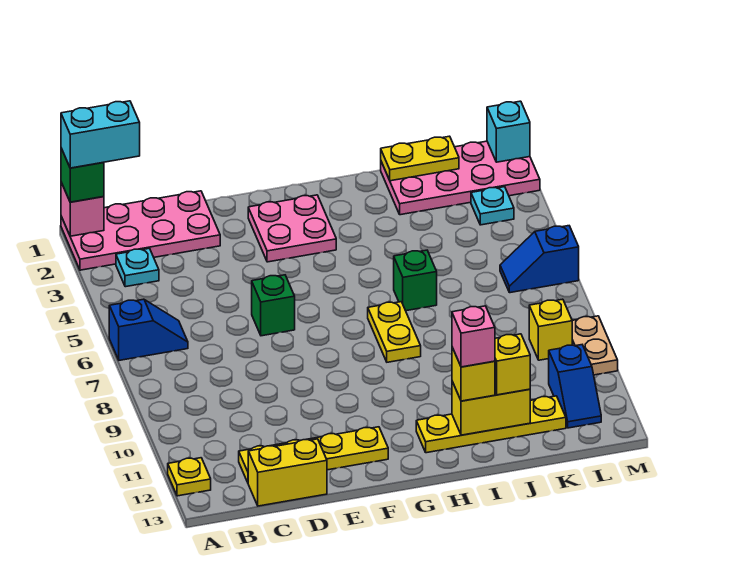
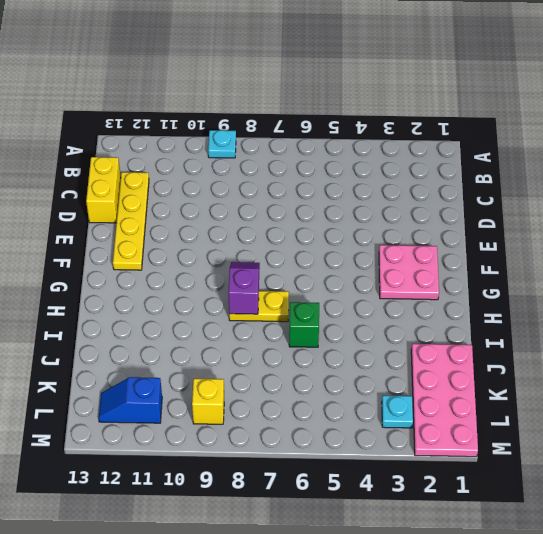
cyan plate A9 level 1 -> cyan plate B3 level 1
purple slope G8:H8 level 2 top H -> none
none -> pink plate A1:D2 level 1
none -> blue slope A6:B6 level 1 top A
none -> yellow plate A12 level 1

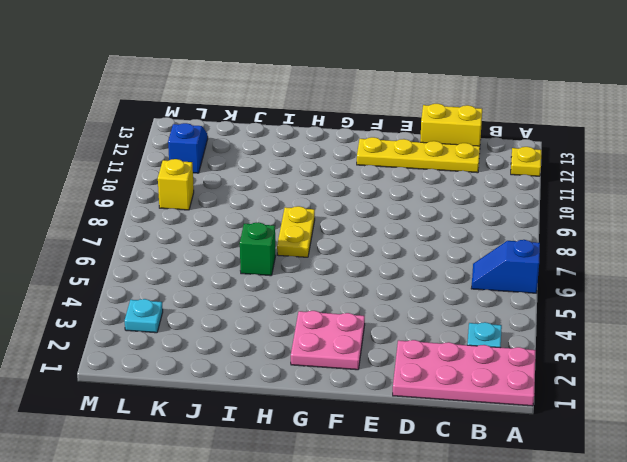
none -> green brick E6 level 1
none -> yellow plate H12:K12 level 1
none -> pink plate J1:M2 level 1

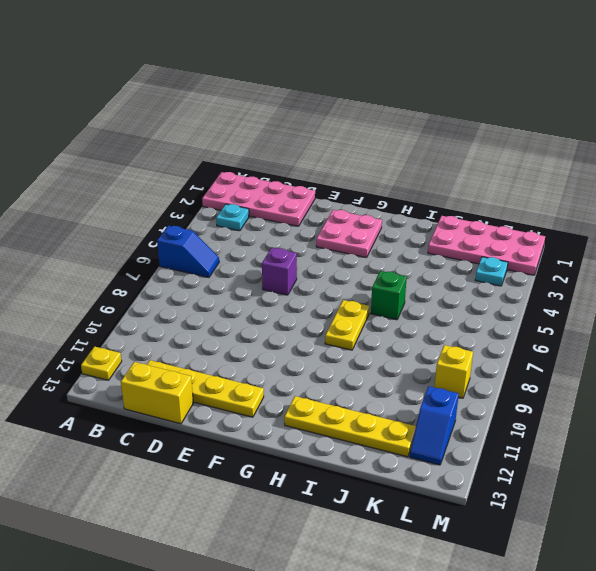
purple brick E6 level 1 -> green brick E6 level 1
none -> blue slope L6:M6 level 1 top M
none -> tan plate M9:M10 level 1
none -> pink brick A1 level 2

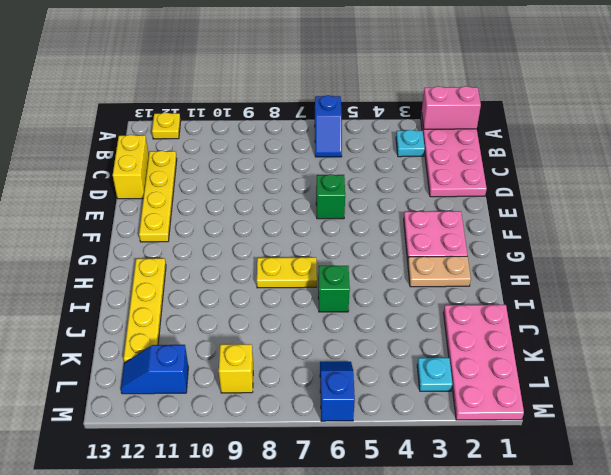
pink brick A1:A2 level 2 -> pink brick A1 level 2
tan plate H2:H3 level 1 -> tan plate M9:M10 level 1
none -> yellow brick I12:J12 level 2
none -> yellow plate J1:K1 level 2
none -> cyan brick M1 level 2

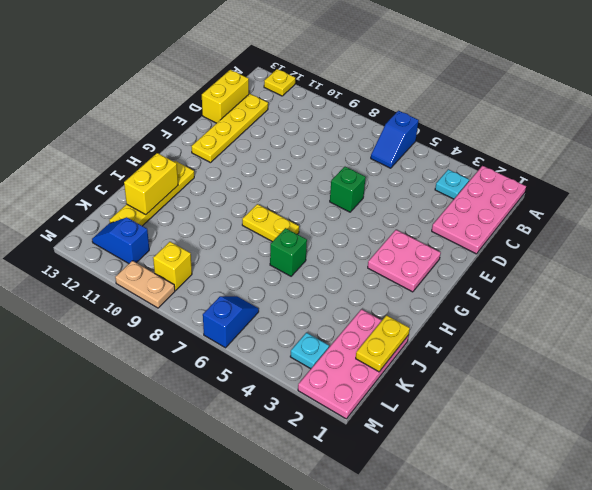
none -> pink brick A1 level 2
none -> cyan brick M1 level 2
none -> green brick A1 level 3

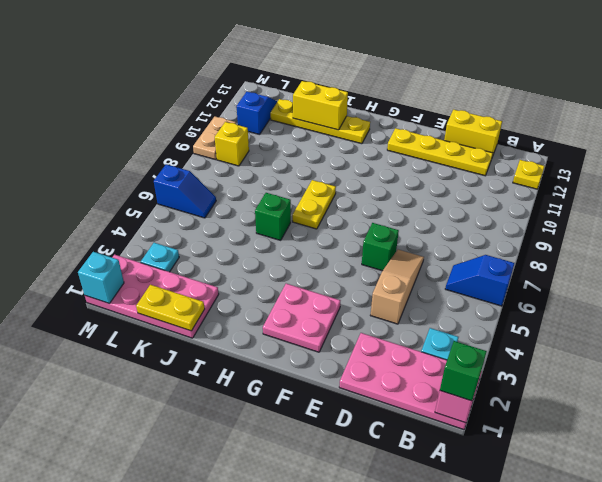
tan slope D4:D6 level 1 top 4 -> none
none -> yellow brick I12 level 3
none -> yellow brick J12 level 3
none -> cyan brick A1:B1 level 4

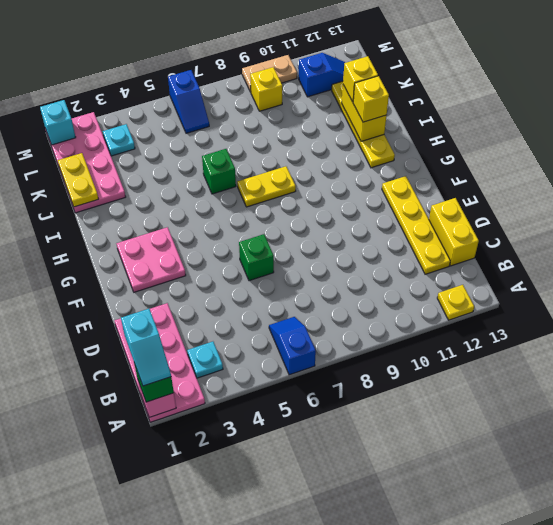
cyan slope A1:B1 level 4 top B -> cyan brick A1:B1 level 4
none -> pink brick I12 level 4

